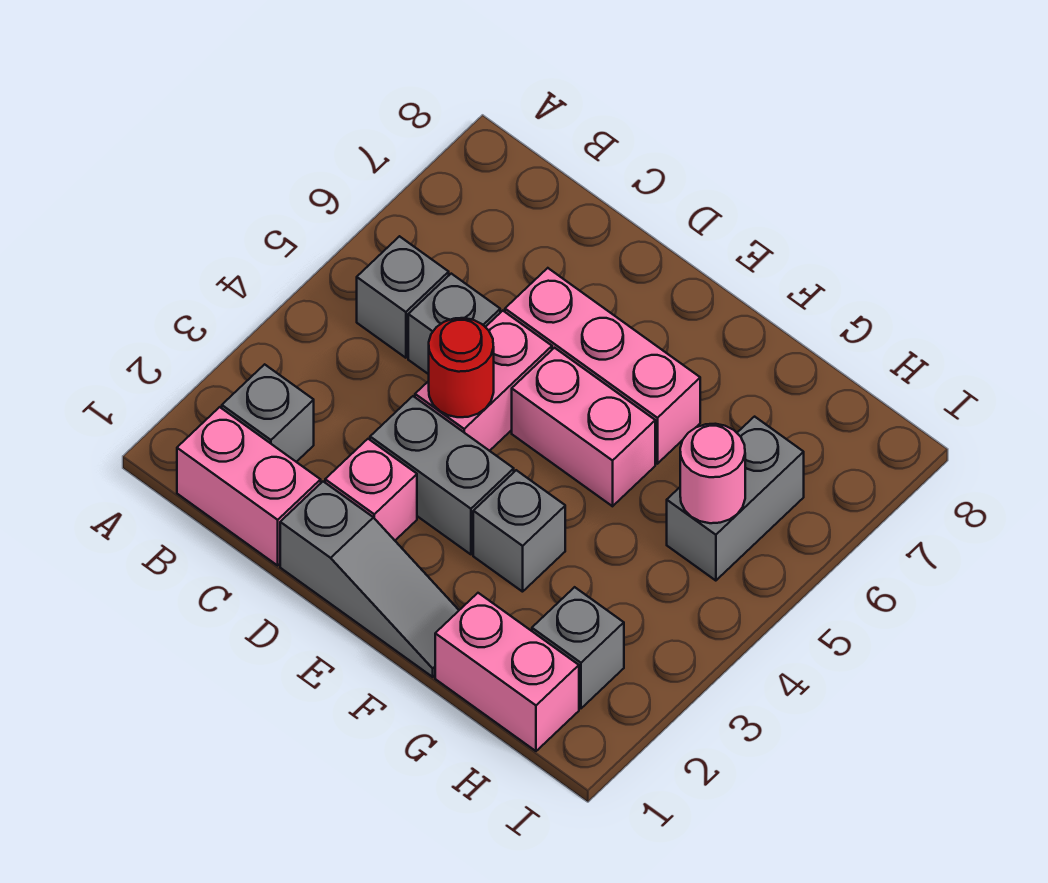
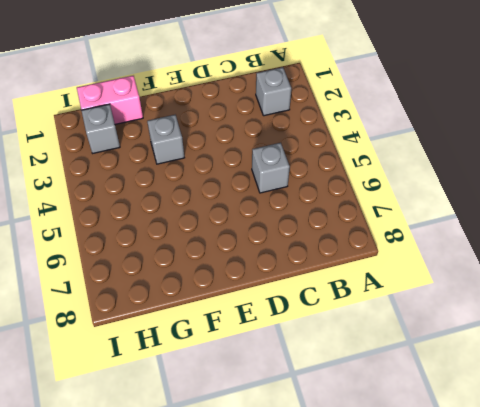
none -> pink brick B1:C1 level 1
none -> grey brick B5 level 1
none -> grey slope D1:F1 level 1 top D

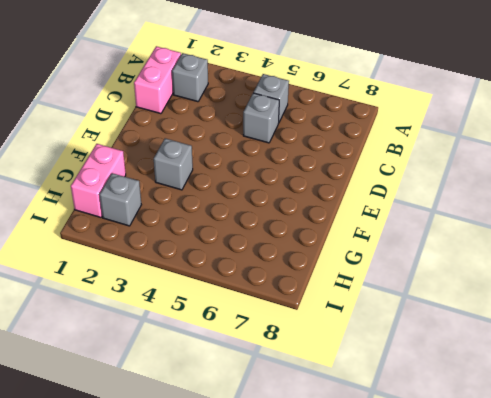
none -> grey slope D1:F1 level 1 top D
none -> pink brick D2 level 1
none -> grey brick D3:E3 level 1

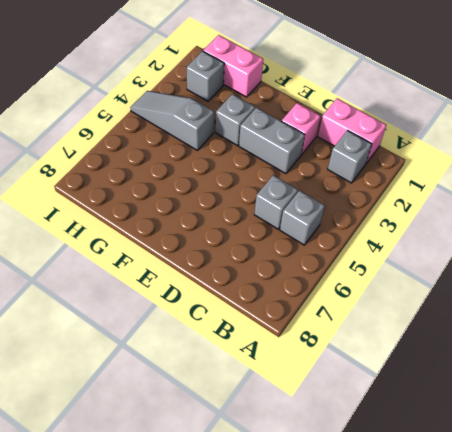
grey slope G4:I4 level 1 top G -> grey slope D1:F1 level 1 top D
none -> pink brick D4:D5 level 1
none -> pink brick D6:F6 level 1
none -> pink brick E5:F5 level 1

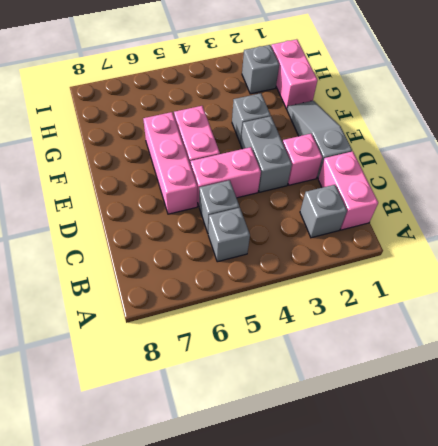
none -> grey brick H5:H6 level 1
none -> red round brick D4 level 2
none -> pink round brick H5 level 2

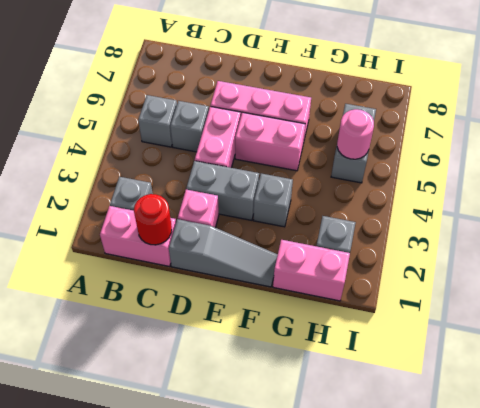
red round brick C1 level 2 -> red round brick D4 level 2

